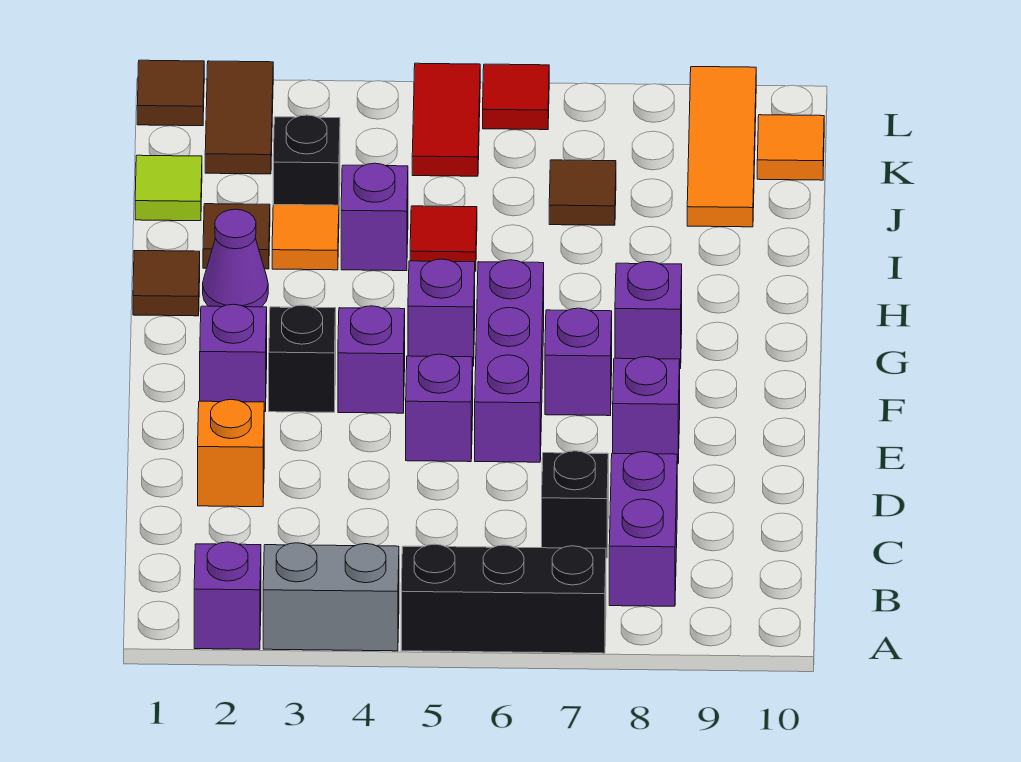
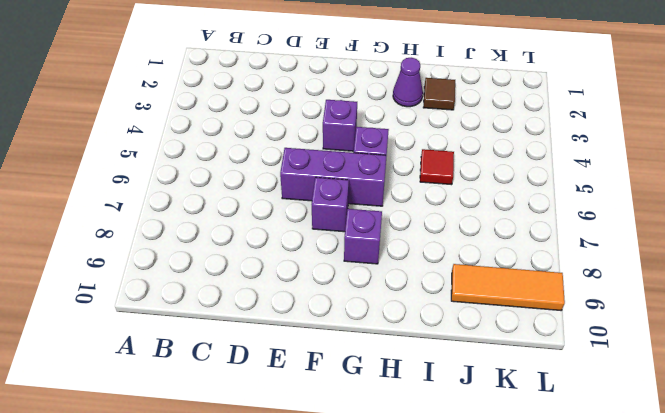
none -> purple brick A2 level 1
none -> grey brick A3:A4 level 1
none -> black brick A5:A7 level 1
none -> purple brick B8:C8 level 1

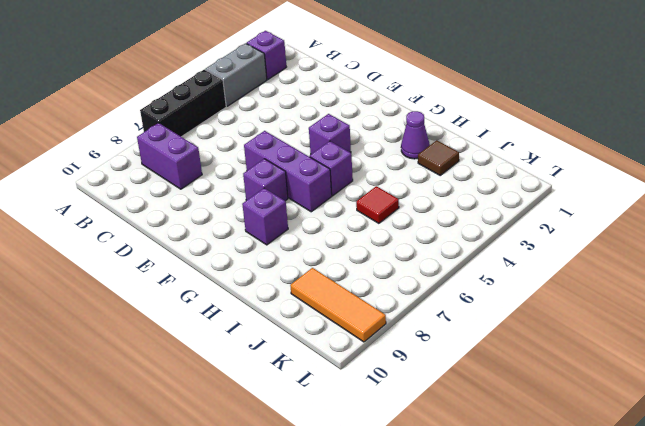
none -> black brick C7 level 1
none -> orange brick D2 level 1
none -> purple brick E5 level 1
none -> purple brick E8 level 1

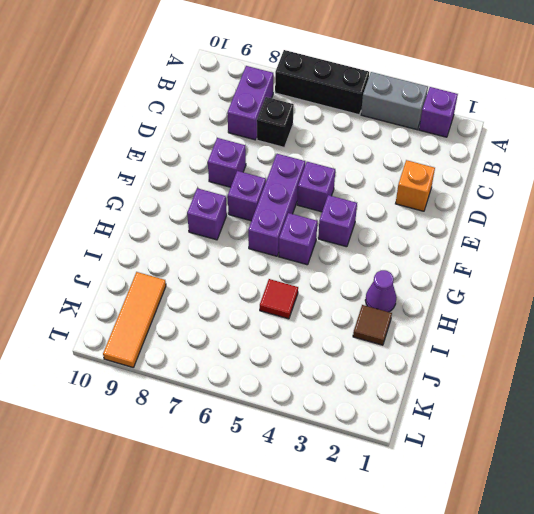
none -> purple brick F2 level 1
none -> black brick F3 level 1
none -> brown tile H1 level 1
none -> orange tile I3 level 1

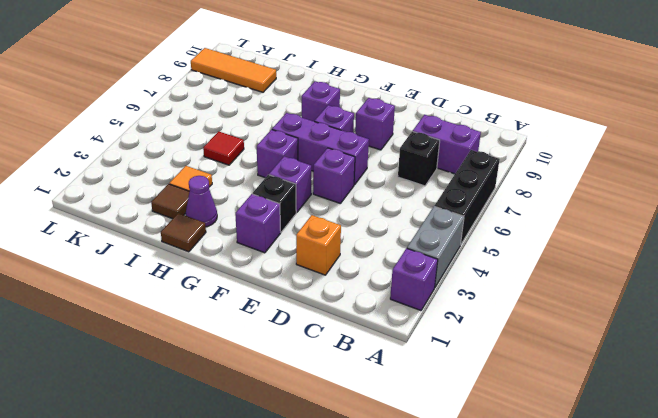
none -> purple brick I4 level 1
none -> lime tile J1 level 1
none -> black brick J3 level 1
none -> brown tile J7 level 1

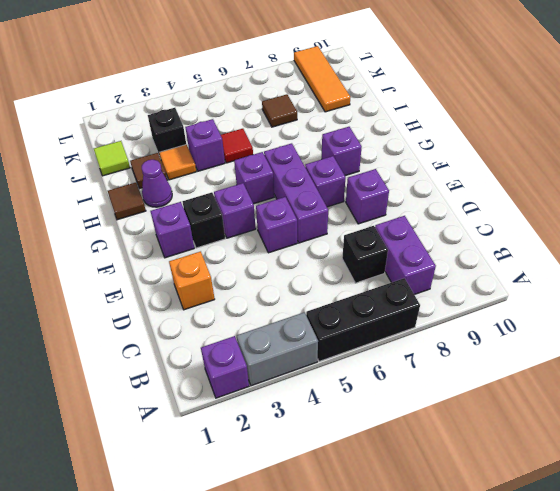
none -> brown tile K2:L2 level 1
none -> red tile K5:L5 level 1
none -> orange tile K10 level 1
none -> brown tile L1 level 1

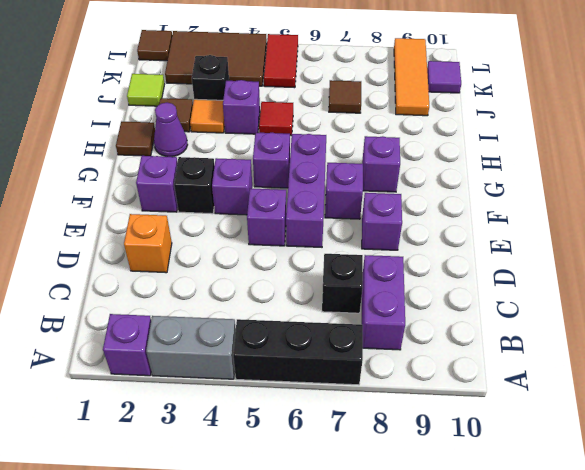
brown tile K2:L4 level 1 -> brown tile K2:L2 level 1
purple tile K10 level 1 -> orange tile K10 level 1
none -> red tile L6 level 1

